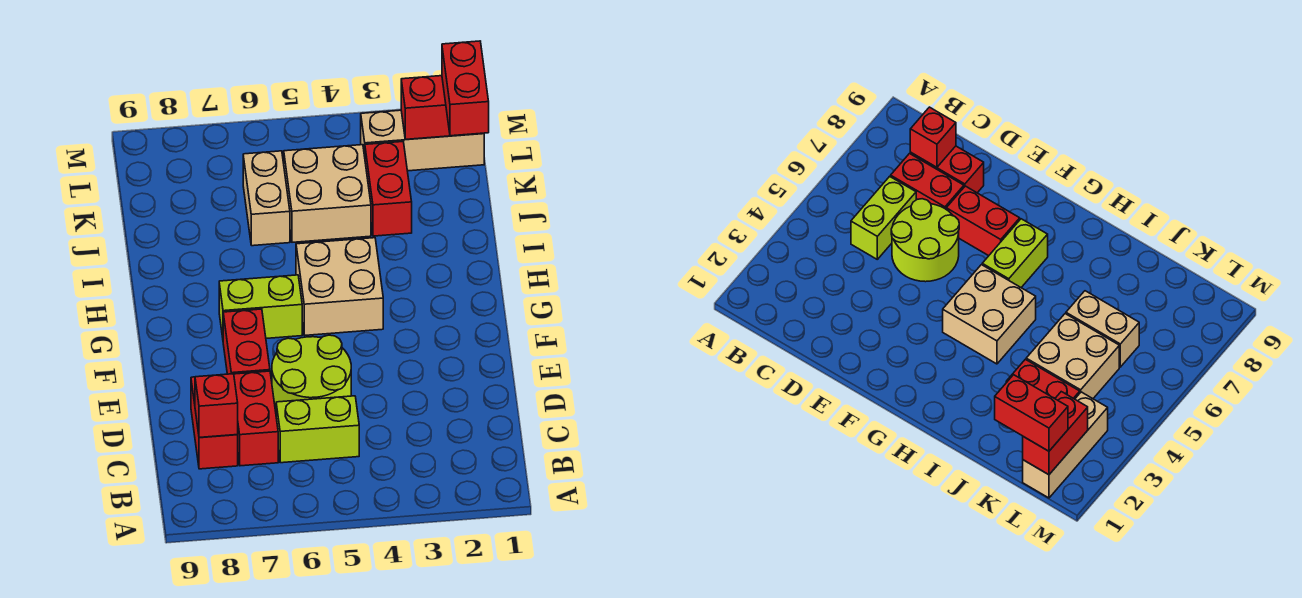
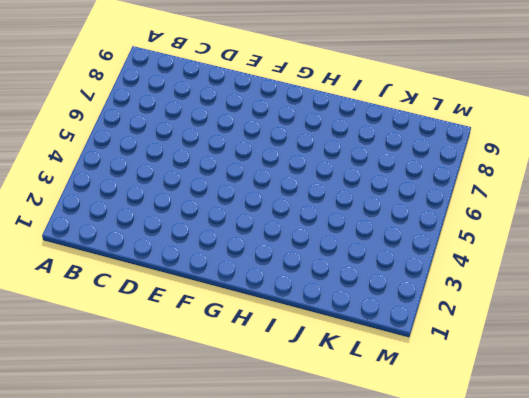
none -> lime brick C5:C6 level 1
none -> red brick C7:D7 level 1
none -> red brick C8:D8 level 1

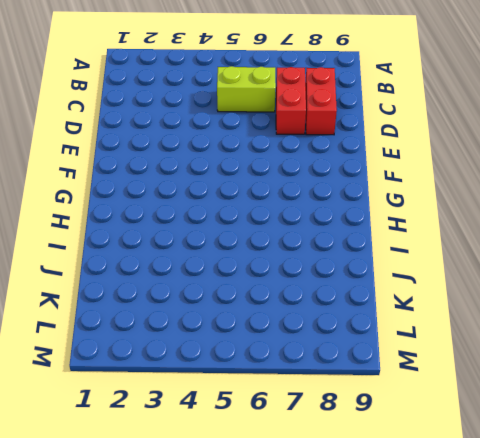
none -> lime round brick D5:E6 level 1
none -> red brick E7:F7 level 1
none -> tan brick G4:H5 level 1

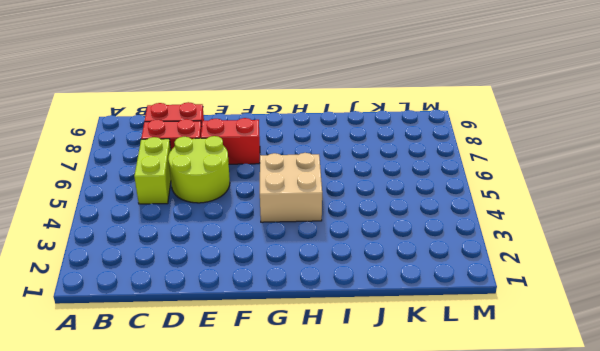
none -> lime brick G6:G7 level 1
none -> red brick J3:K3 level 1
none -> tan brick J4:K5 level 1

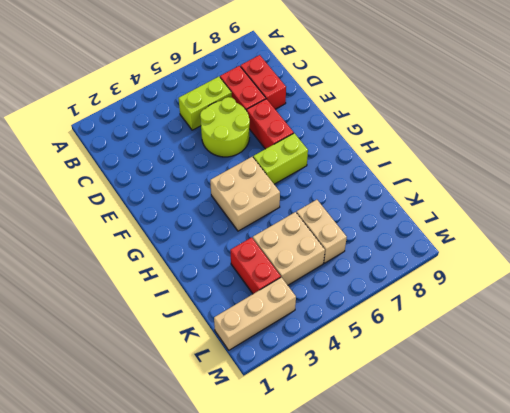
none -> red brick C8 level 2
none -> red brick L1:L2 level 2
none -> red brick K1:L1 level 3

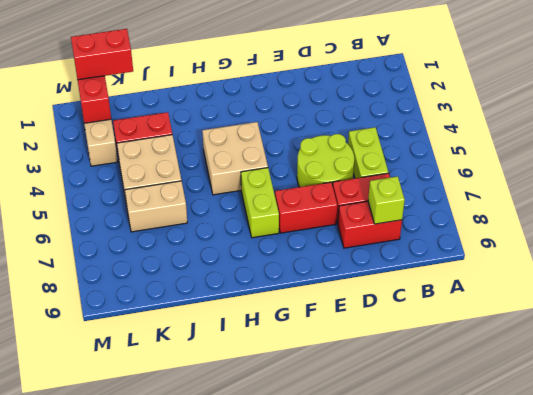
lime brick C8 level 2 -> red brick C8 level 2

